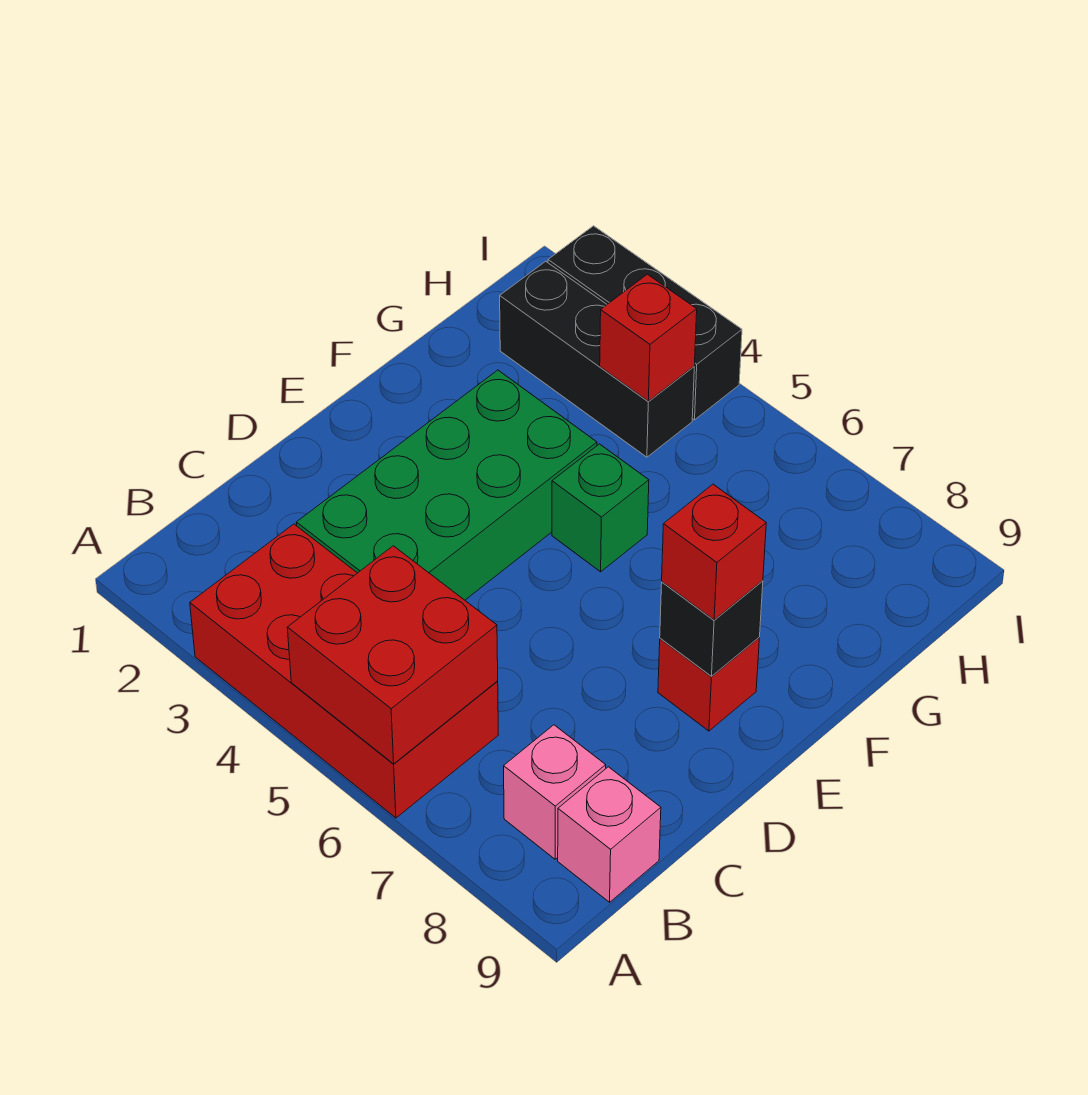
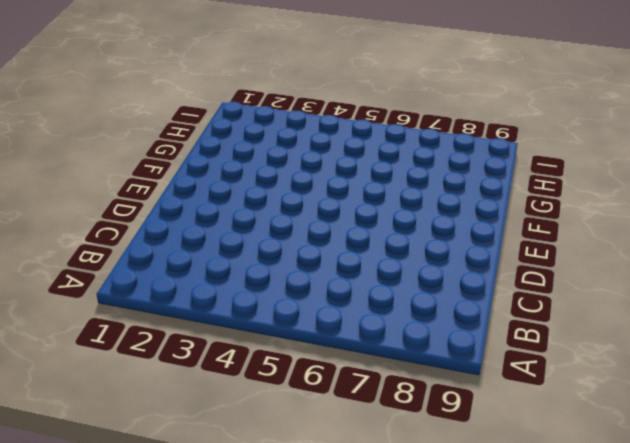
none -> red brick A3:B6 level 1
none -> pink brick B8 level 1
none -> pink brick B9 level 1

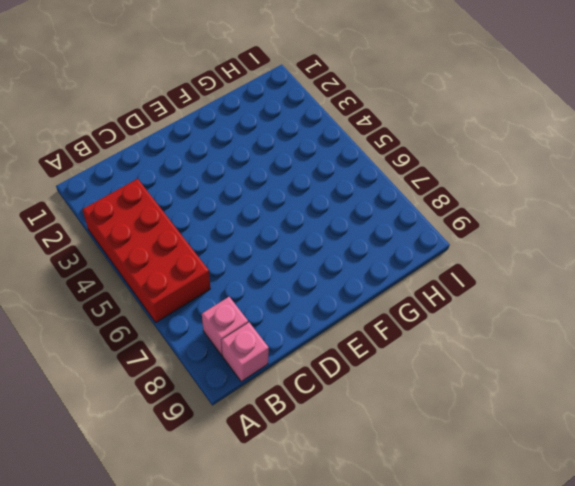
none -> green brick C3:F4 level 1
none -> red brick E8 level 1
none -> green brick F5 level 1

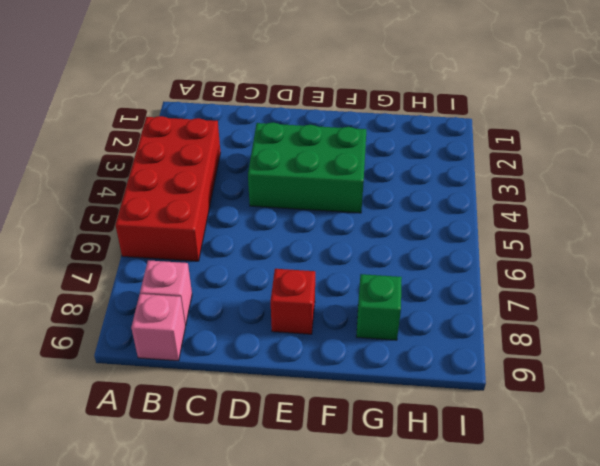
green brick D3:F4 level 1 -> green brick C3:F4 level 1
green brick G8 level 1 -> green brick F5 level 1
none -> black brick H2:H4 level 1
none -> black brick I2:I4 level 1
none -> red brick A5:B6 level 2

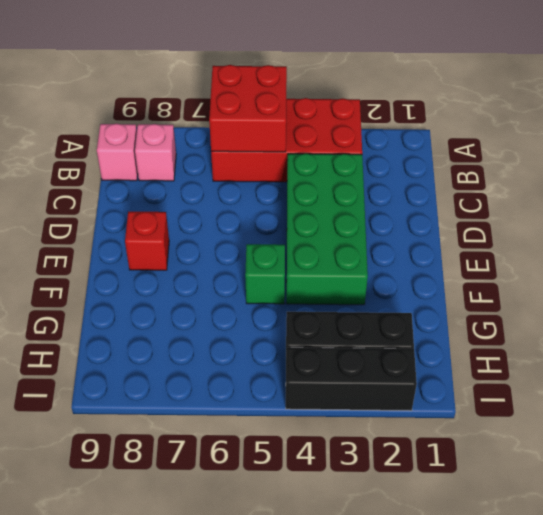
none -> black brick E8 level 2
none -> red brick H4 level 2
none -> red brick E8 level 3

